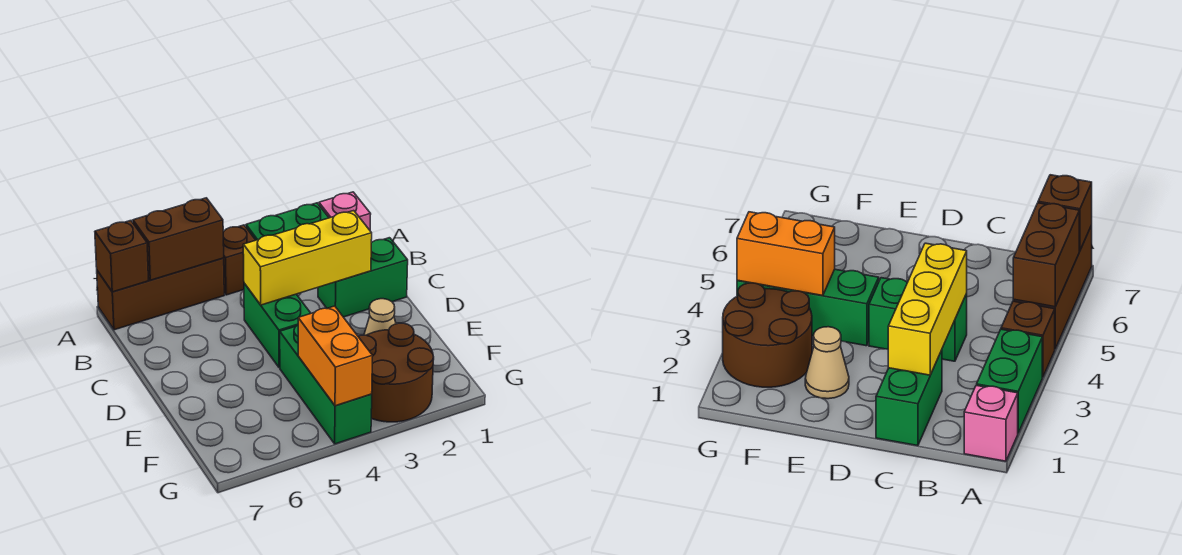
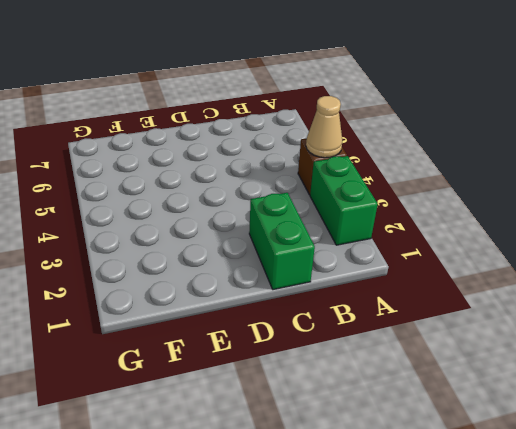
tan cone A4 level 2 -> tan cone E2 level 1
none -> pink brick A1 level 1
none -> brown brick A5:A7 level 1
none -> green brick C4:D4 level 1

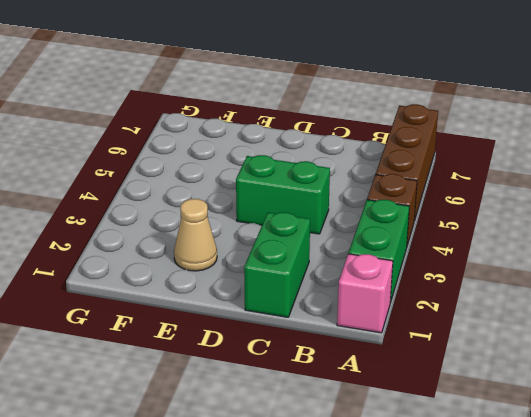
none -> green brick E4:G4 level 1
none -> brown round brick F2:G3 level 1
none -> brown brick A5:A6 level 2

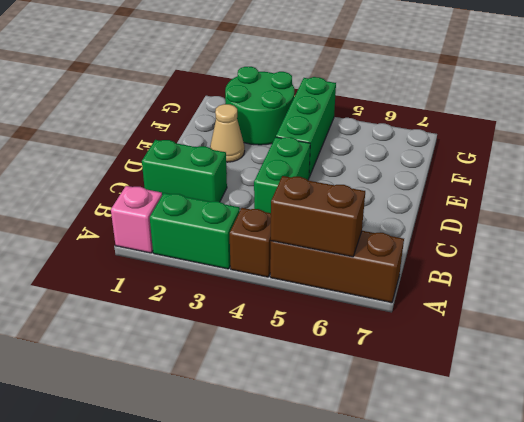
green round brick F2:G3 level 1 -> brown round brick F2:G3 level 1
none -> brown brick A7 level 2
none -> yellow brick C2:C4 level 2
none -> orange brick F4:G4 level 2

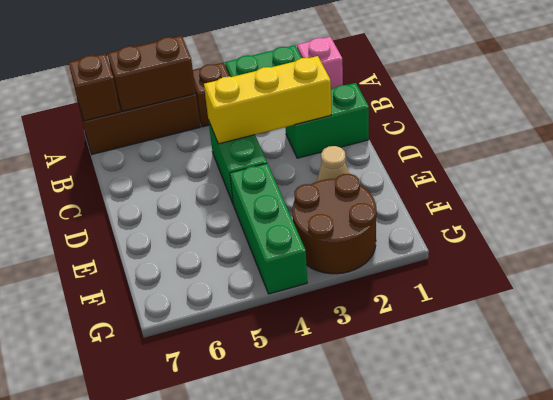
none -> orange brick F4:G4 level 2

